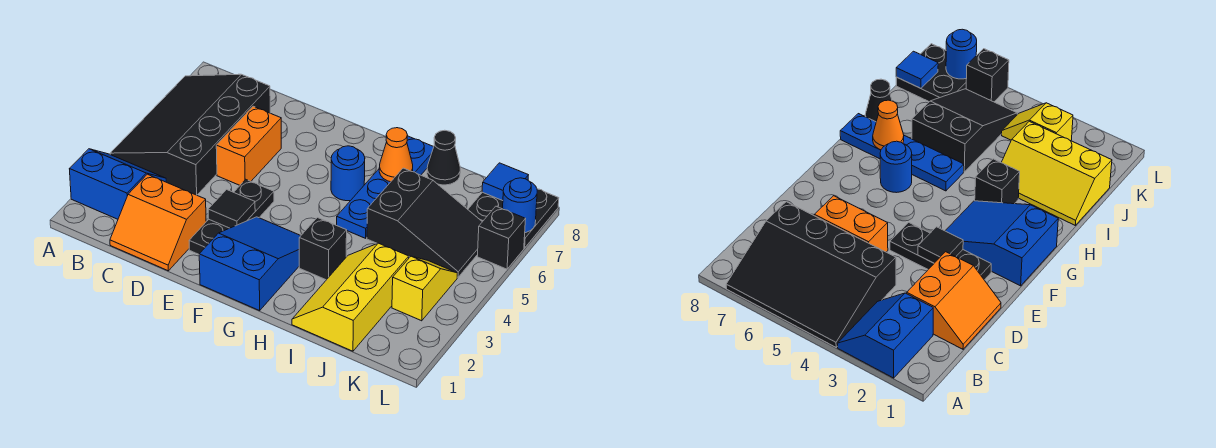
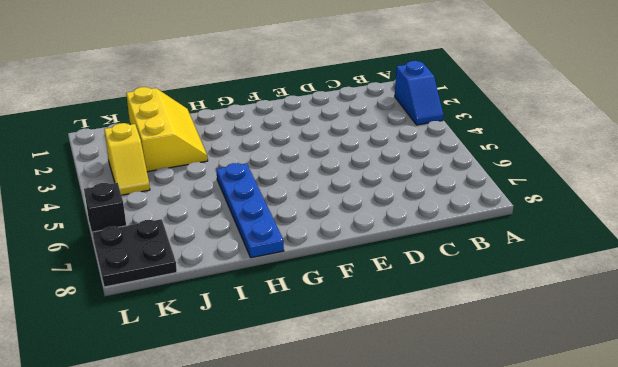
blue slope A2:A3 level 1 top 2 -> blue slope A2:B3 level 1 top 2
none -> black slope A4:C7 level 1 top C
none -> orange slope C1:D2 level 1 top 2
none -> orange brick D5:D6 level 1

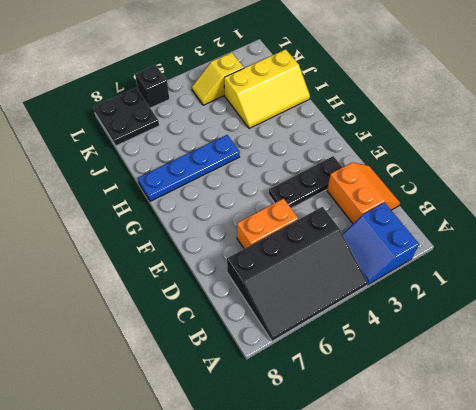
none -> blue slope F1:G3 level 1 top 1
none -> blue round brick G6 level 1
none -> black brick H3 level 1

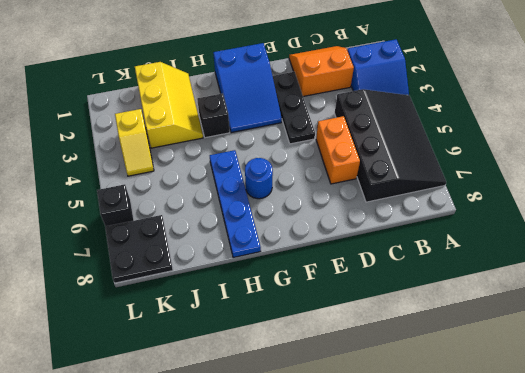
none -> black slope I5:K6 level 1 top I
none -> black cone I8 level 1
none -> black tile E3 level 2

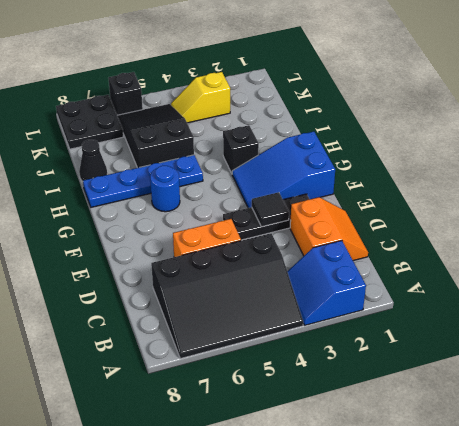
none -> yellow slope I1:J3 level 1 top J
none -> orange cone H7 level 2
none -> blue tile K8 level 2

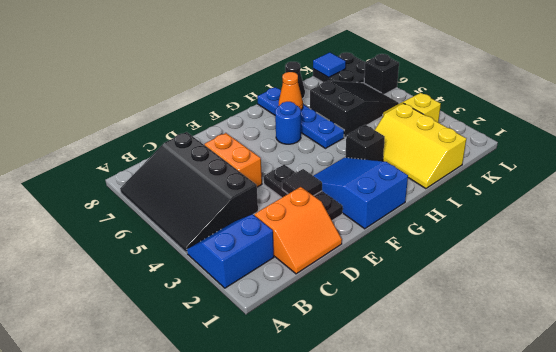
none -> blue round brick L7 level 2

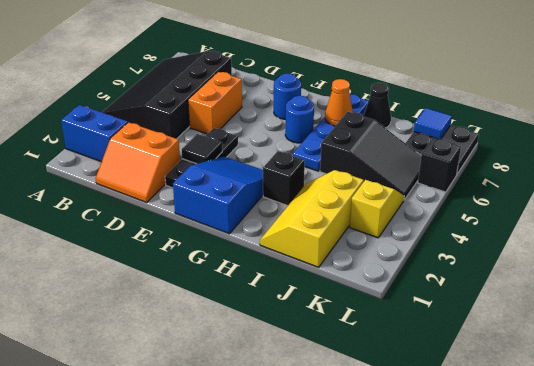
blue round brick F7 level 1 -> blue round brick L7 level 2

